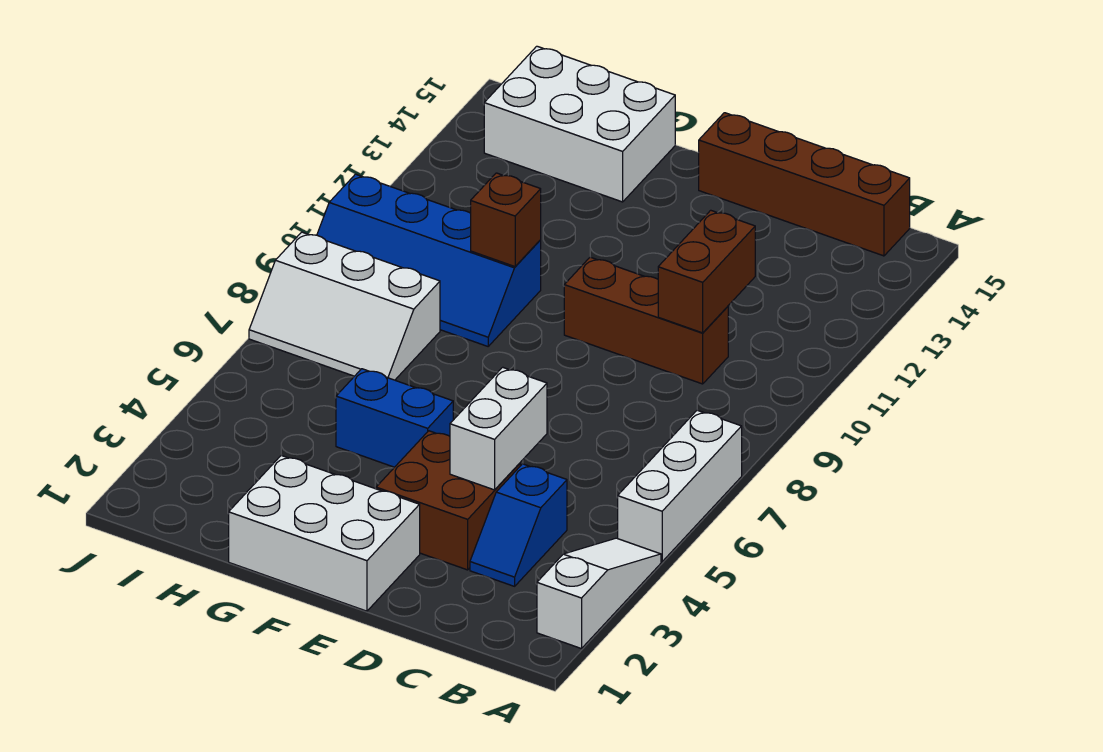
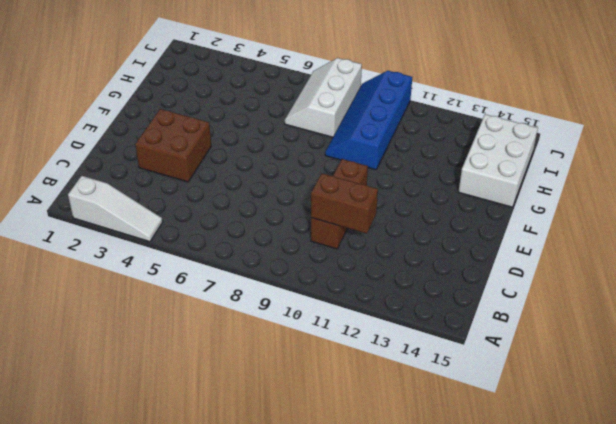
none -> white brick A5:A7 level 1
none -> brown brick B15:E15 level 1
none -> blue slope C3:C4 level 1 top 4

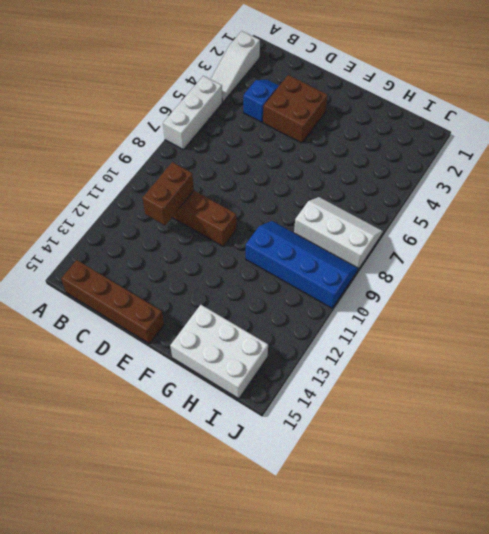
none -> white brick E1:G2 level 1
none -> blue brick F5:G5 level 1
none -> white brick D4:D5 level 2

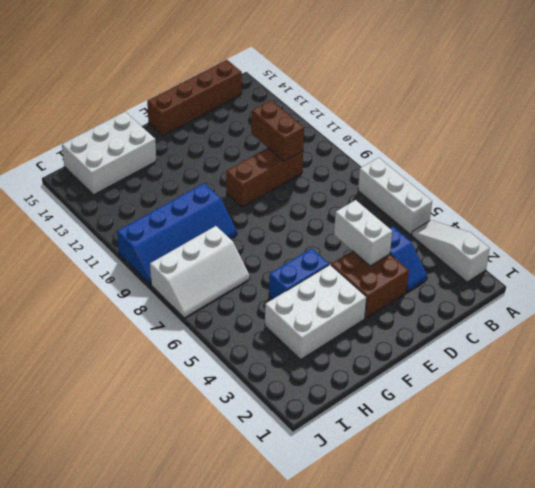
white brick F3:H4 level 1 -> white brick E1:G2 level 1
none -> brown brick G10 level 2

